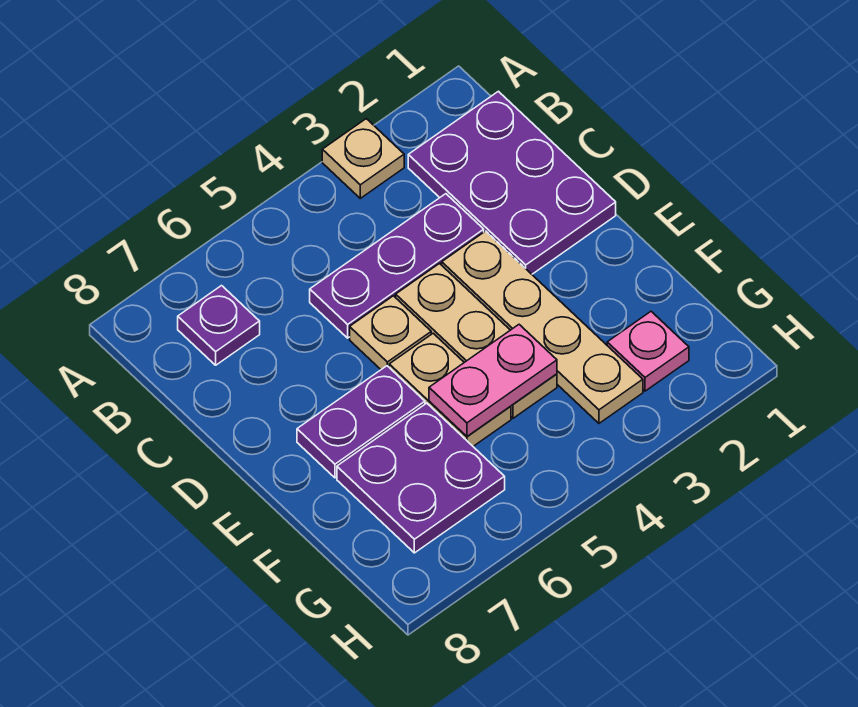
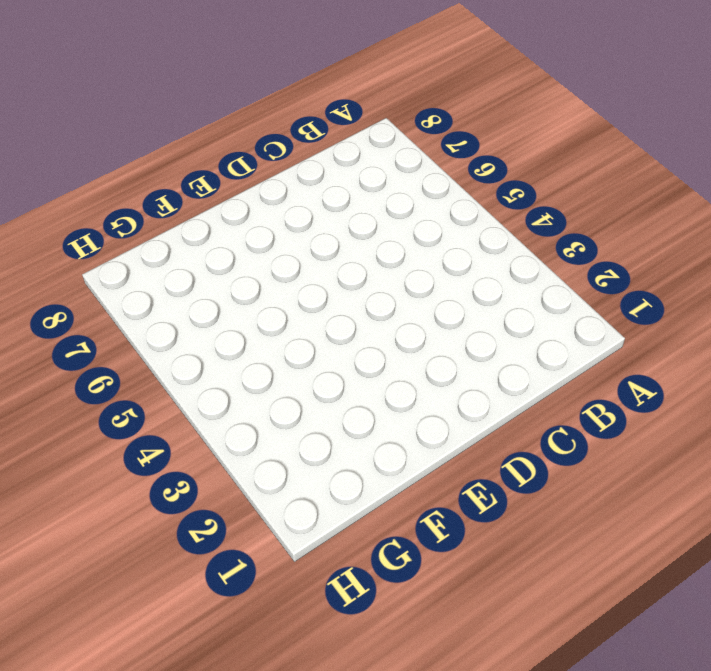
none -> tan plate A3 level 1
none -> purple plate B1:D2 level 1
none -> purple plate B7 level 1

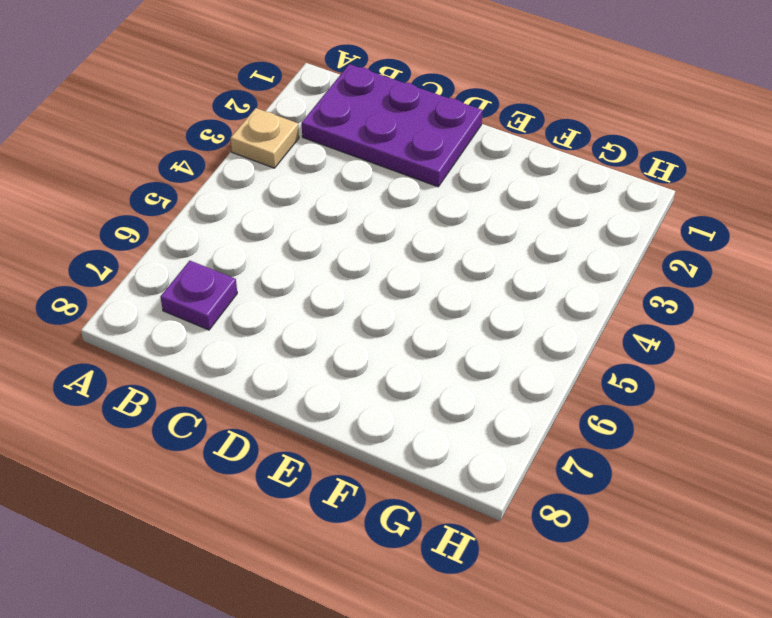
none -> purple plate C3:C5 level 1
none -> tan plate D3:G3 level 1
none -> tan plate D4:F4 level 1

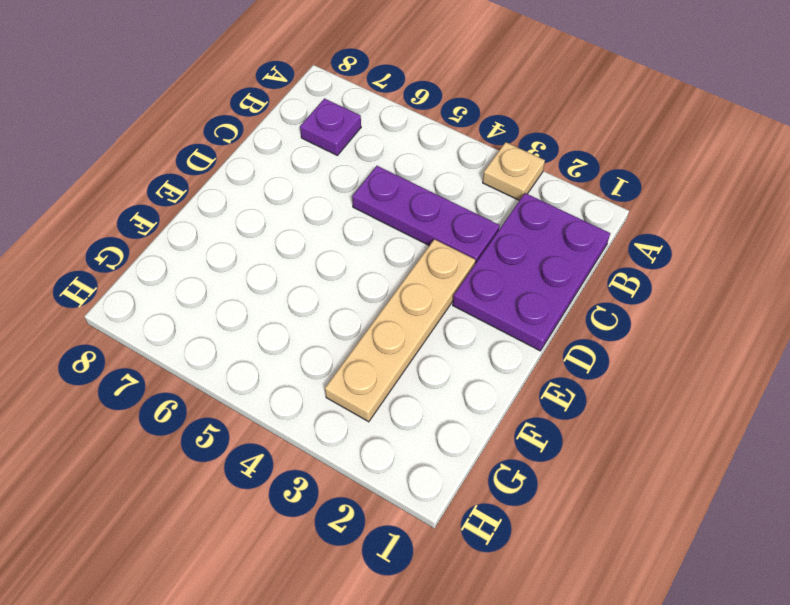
none -> tan plate D4:F4 level 1
none -> tan plate D5 level 1
none -> tan plate E5:F5 level 1

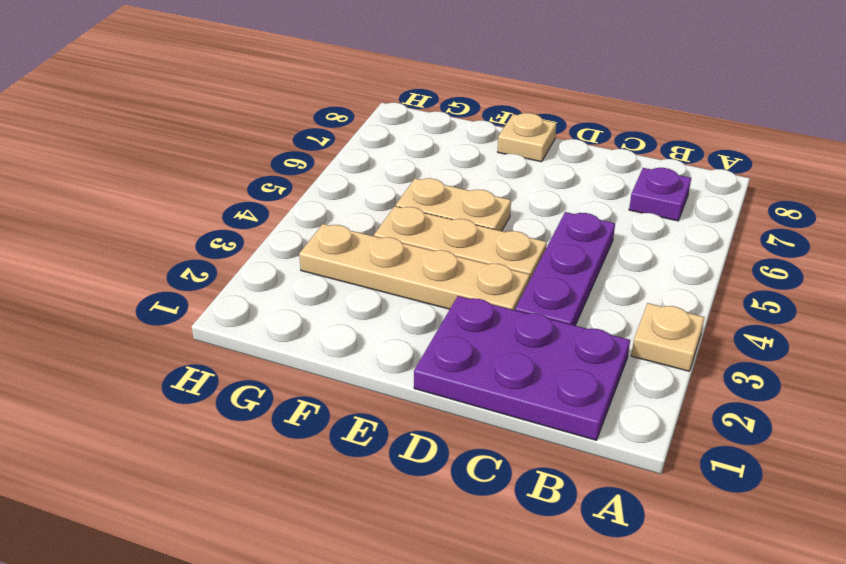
tan plate E8 level 1 -> tan plate D5 level 1
none -> purple plate E6:E7 level 1
none -> purple plate F6:G7 level 1
none -> pink plate G2 level 1

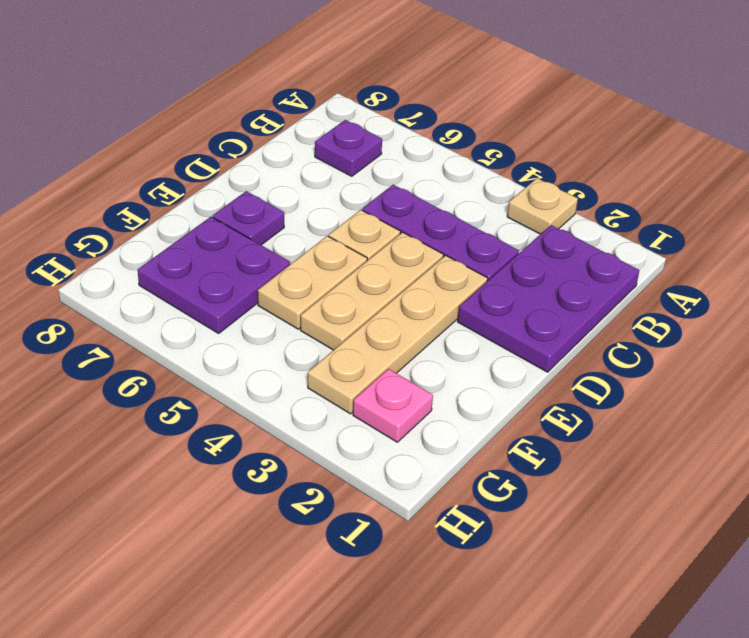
purple plate E7 level 1 -> purple plate E6:E7 level 1
none -> pink plate F4:F5 level 2

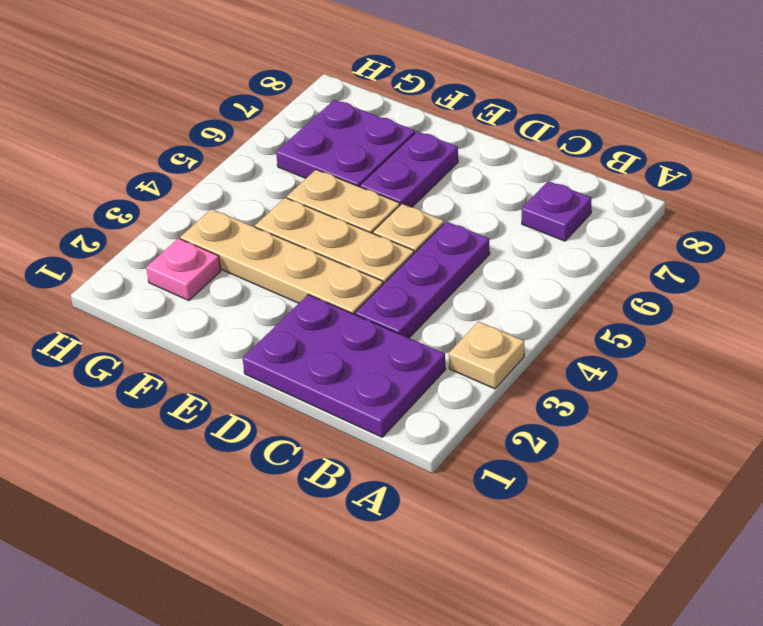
none -> pink plate F4:F5 level 2

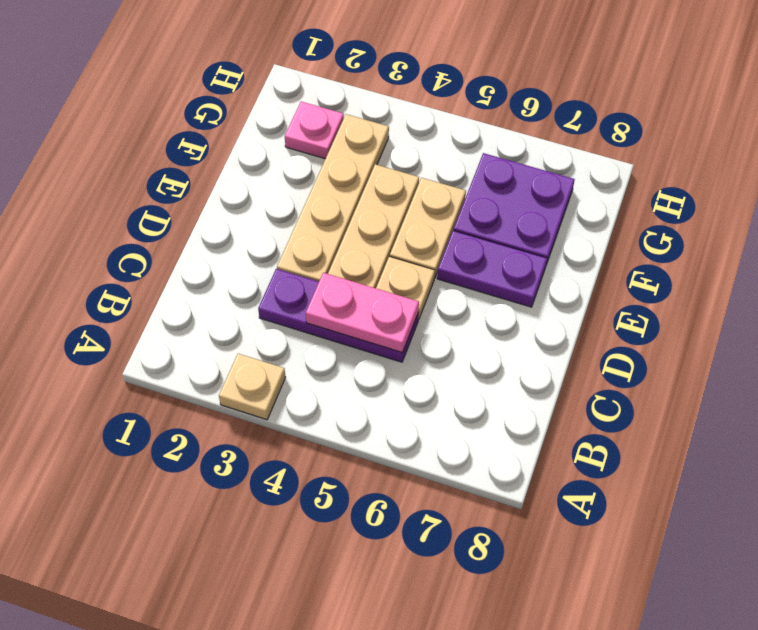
pink plate C4:C5 level 2 -> pink plate F4:F5 level 2
none -> purple plate B1:D2 level 1
none -> purple plate B7 level 1

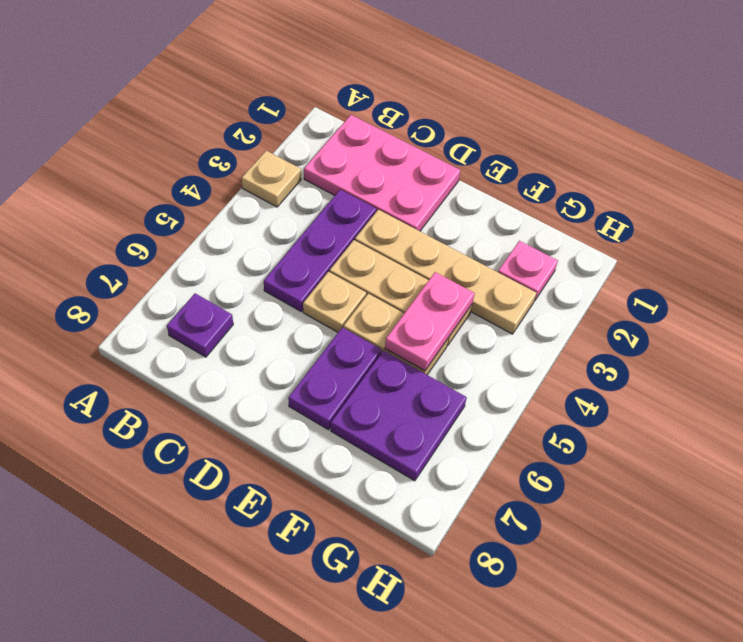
pink plate B1:D2 level 1 -> purple plate B1:D2 level 1

